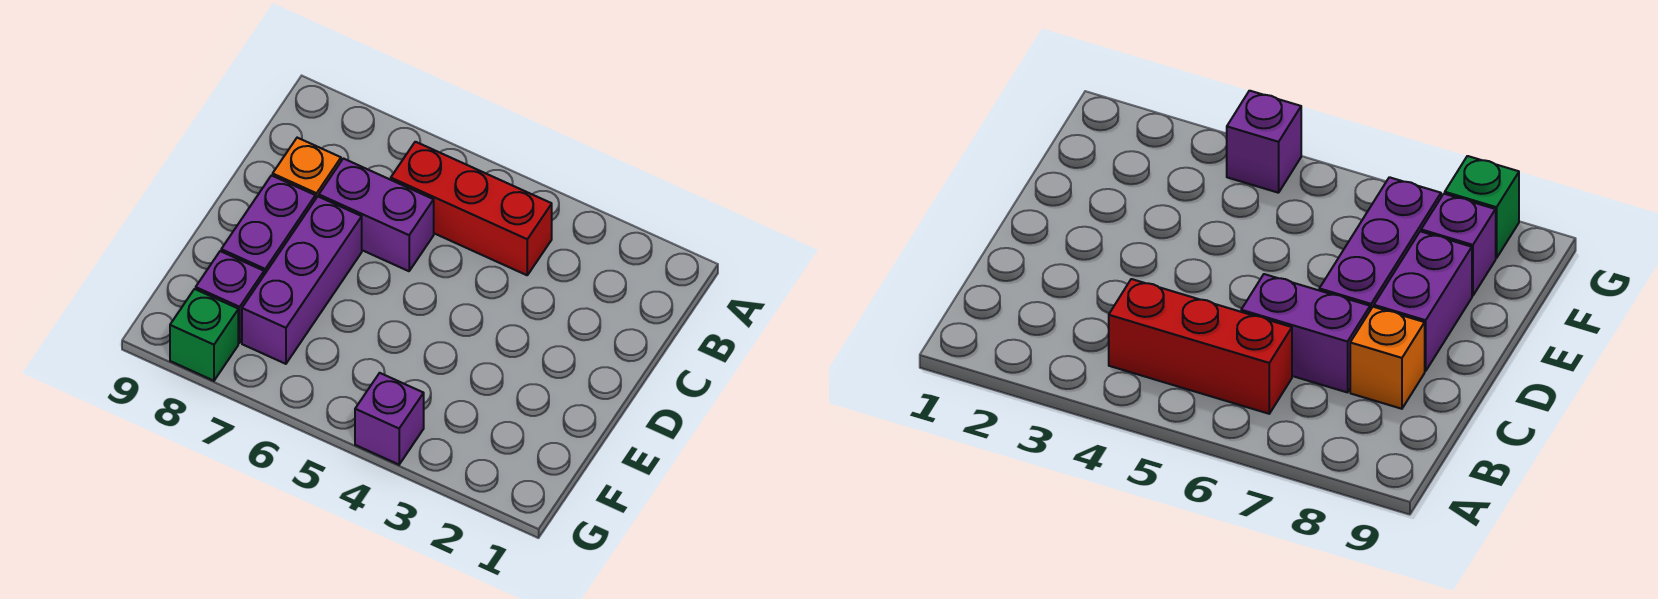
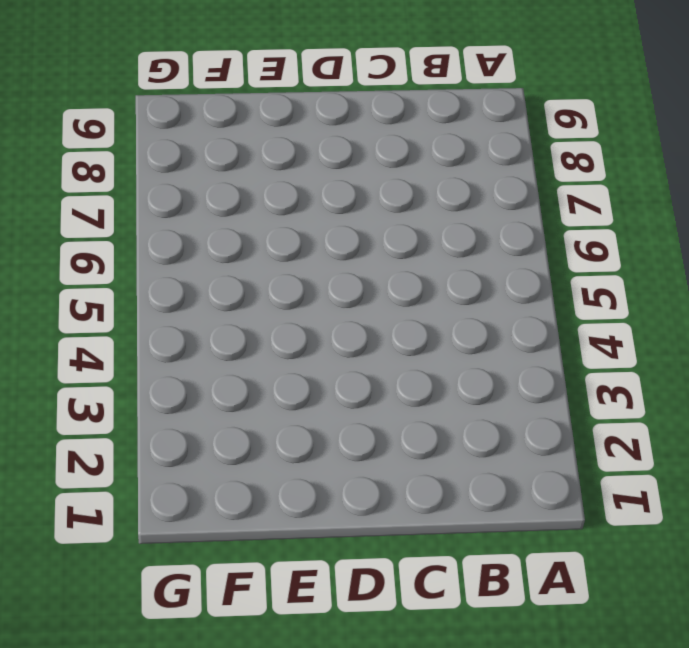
none -> red brick B4:B6 level 1
none -> purple brick C6:C7 level 1

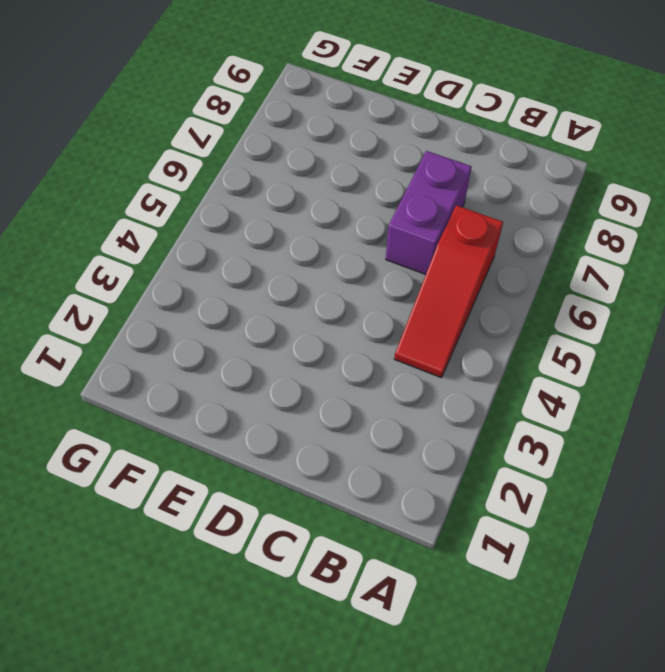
red slope B4:B6 level 1 top 6 -> red brick B4:B6 level 1
none -> orange brick C8 level 1
none -> purple brick D7:F7 level 1

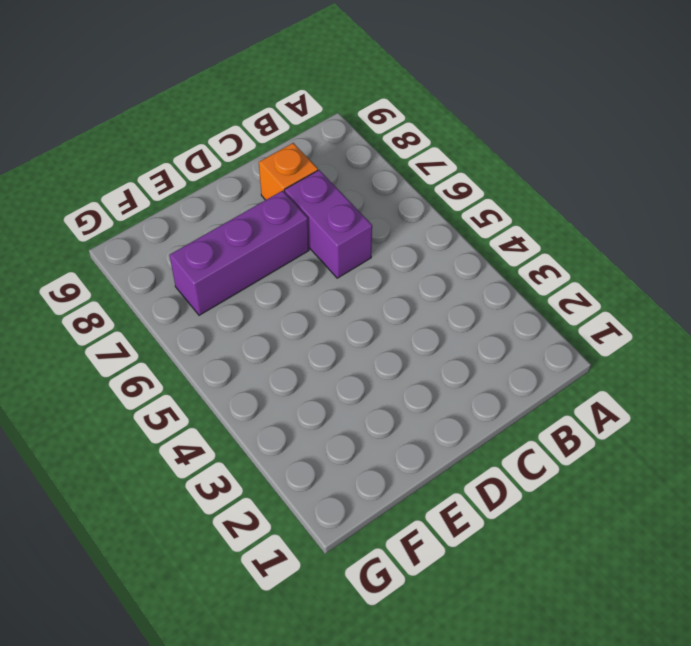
none -> red brick B4:B6 level 1
none -> purple brick D8:E8 level 1

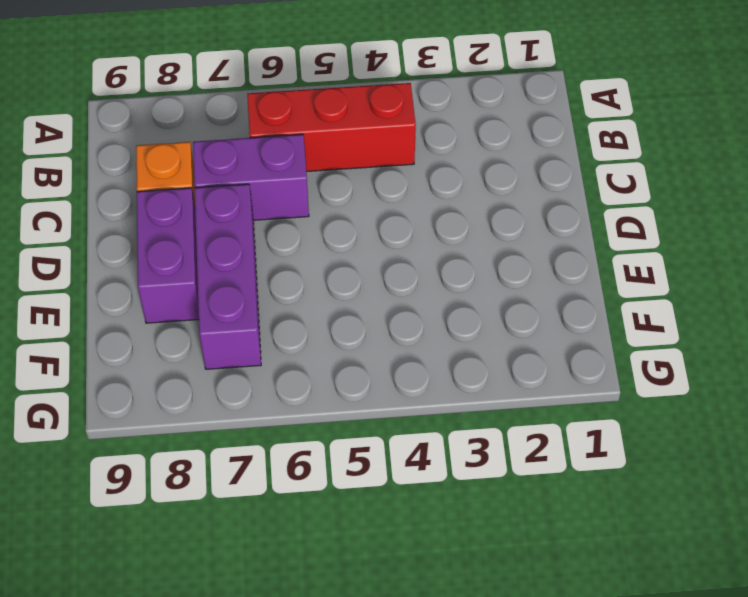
none -> purple brick F8 level 1
none -> purple brick G4 level 1

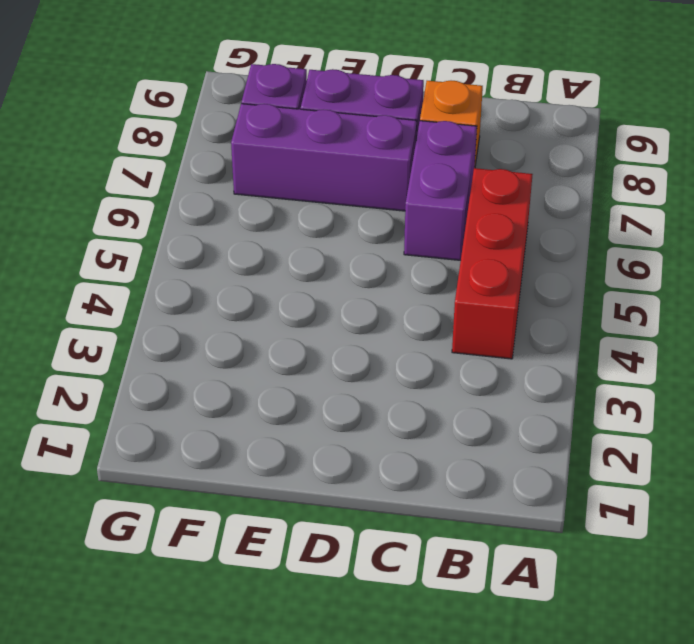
none -> purple brick G4 level 1
none -> green brick G8 level 1

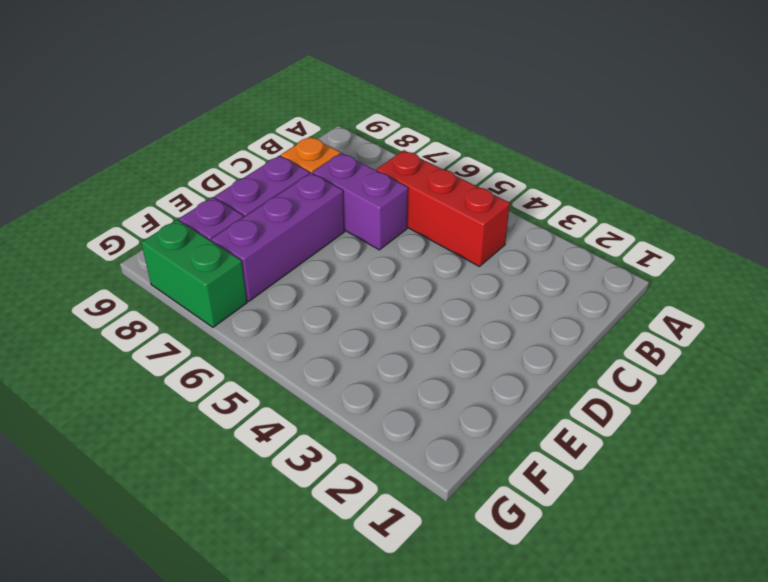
green brick G7:G8 level 1 -> green brick G8 level 1
none -> purple brick G4 level 1

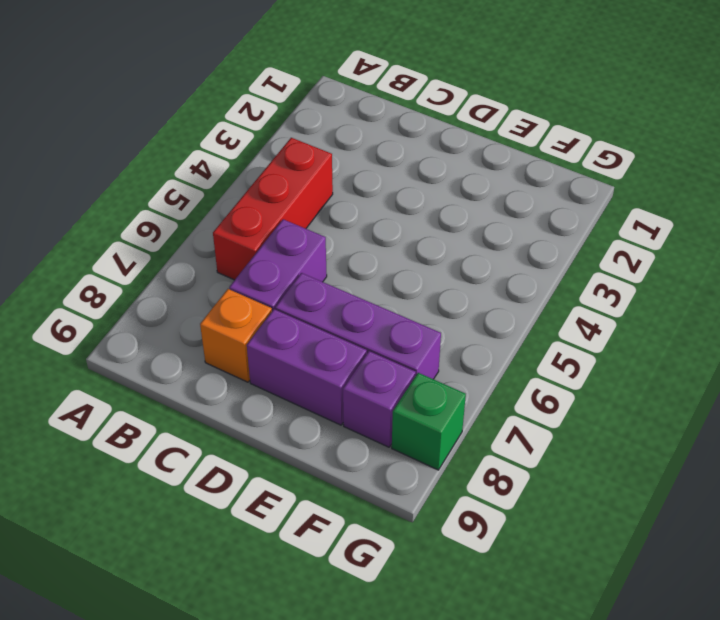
none -> purple brick G4 level 1

